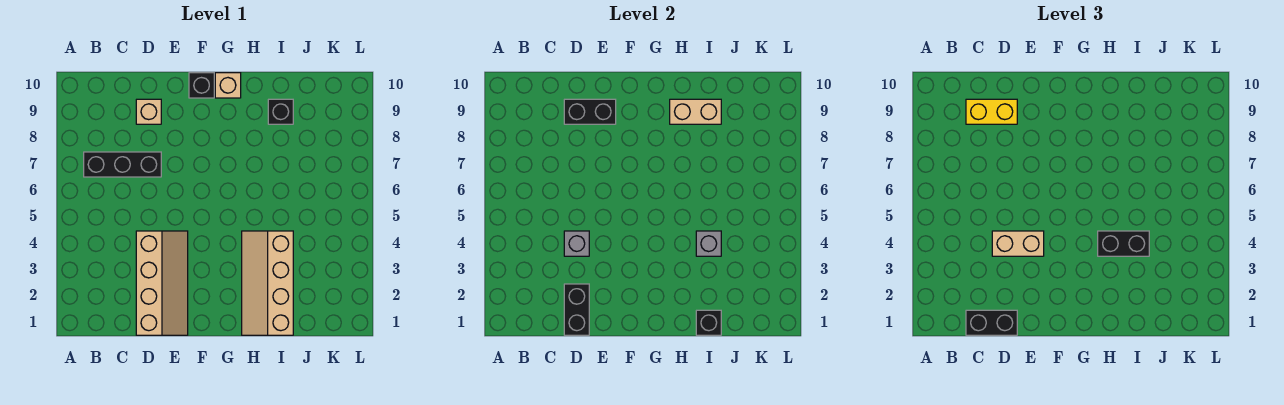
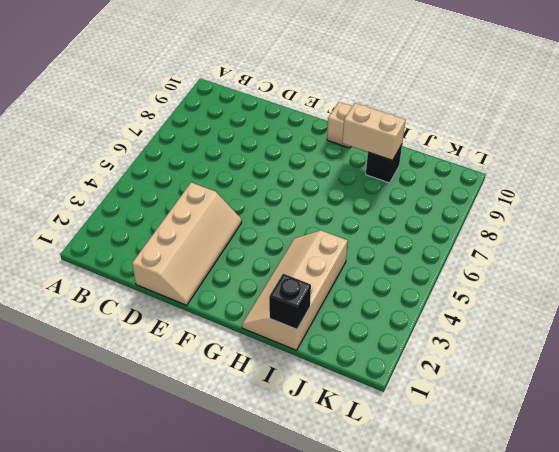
none -> black brick B7:D7 level 1
none -> tan brick D9 level 1
none -> black brick F10 level 1

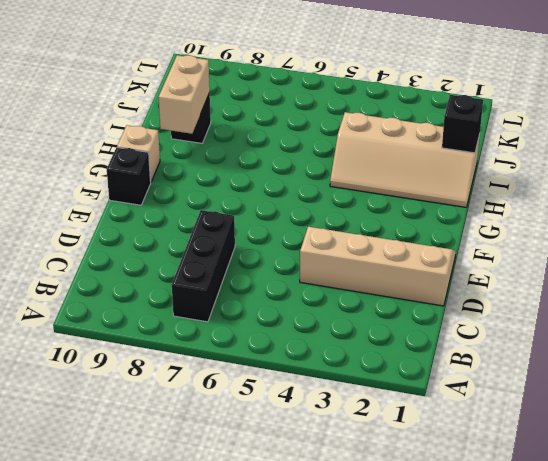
none -> tan brick D9 level 1
none -> black brick D1:D2 level 2
none -> grey brick D4 level 2

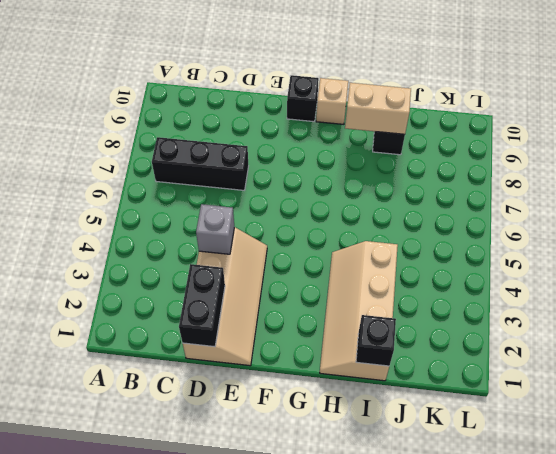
none -> tan brick D9 level 1
none -> black brick D9:E9 level 2
none -> grey brick I4 level 2

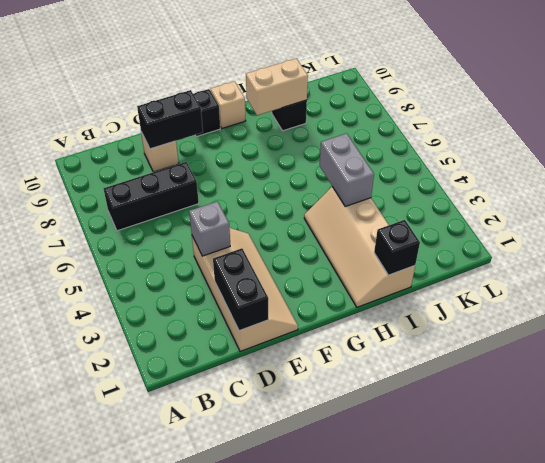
grey brick I4:I5 level 2 -> grey brick I4 level 2
none -> black brick C1:D1 level 3
none -> yellow brick C9:D9 level 3
none -> tan brick D4:E4 level 3

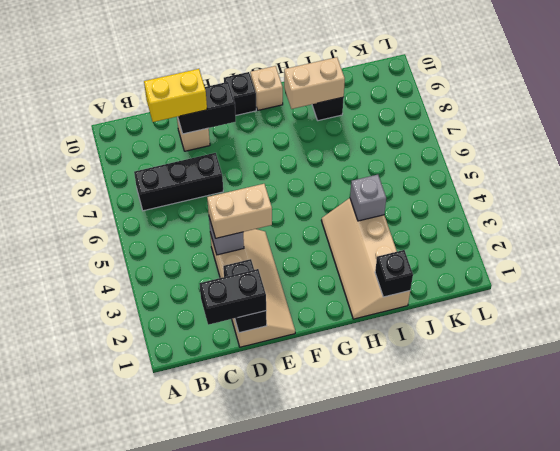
none -> black brick H4:I4 level 3

